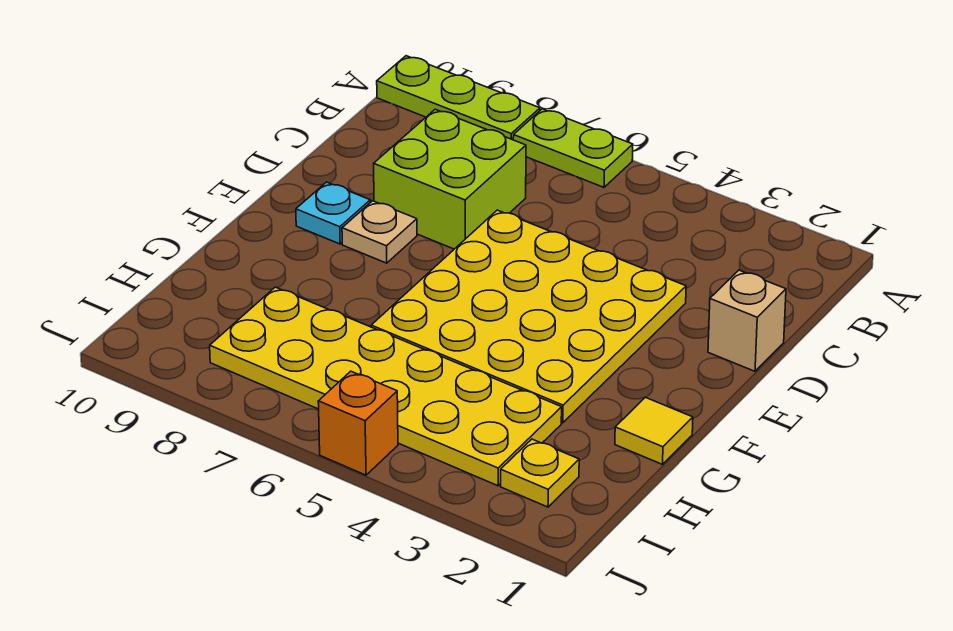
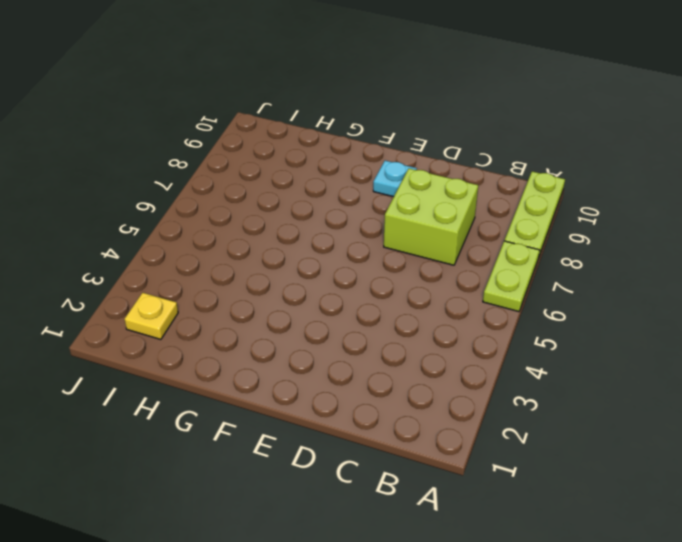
none -> tan brick D1 level 1
none -> yellow plate D3:G6 level 1

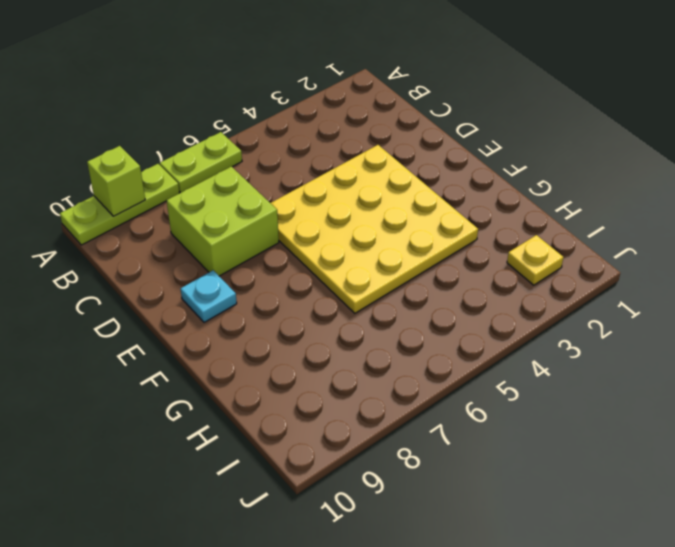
lime brick A9 level 2 -> none
none -> tan brick D1 level 1
none -> tan plate E8 level 1

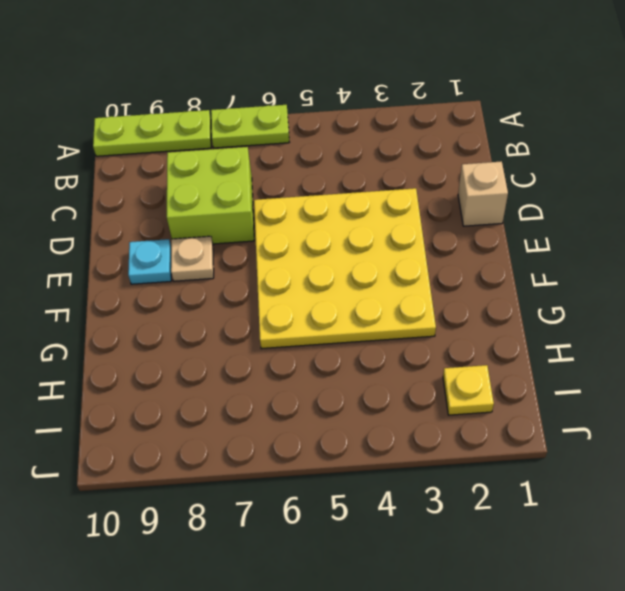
none -> yellow tile G1 level 1
none -> yellow plate H3:I8 level 1

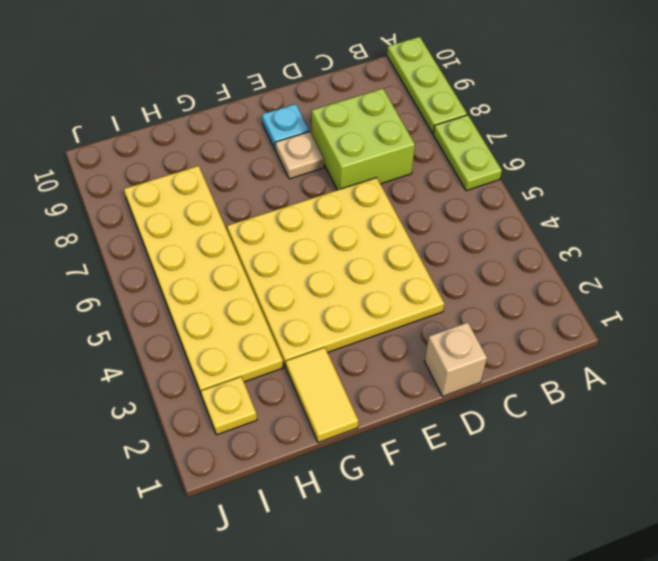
yellow tile G1:G2 level 1 -> yellow tile G1 level 1
none -> orange brick J5 level 1

